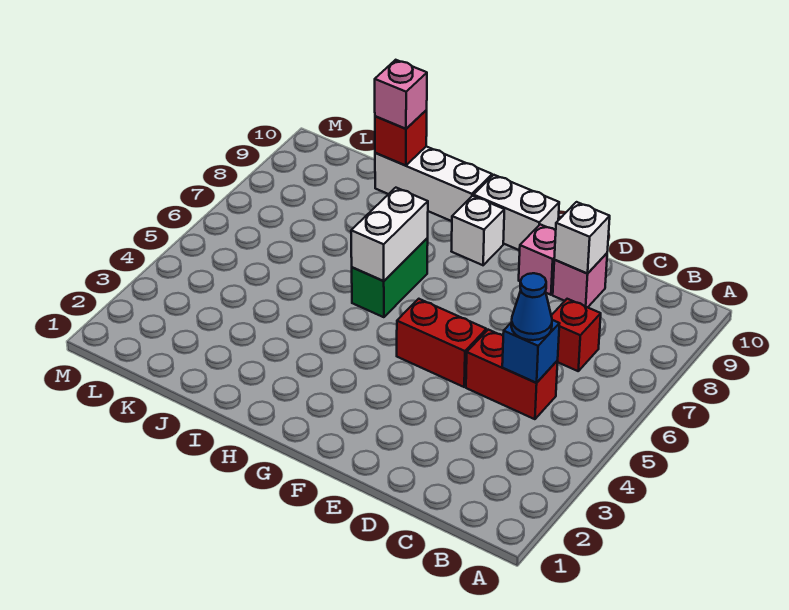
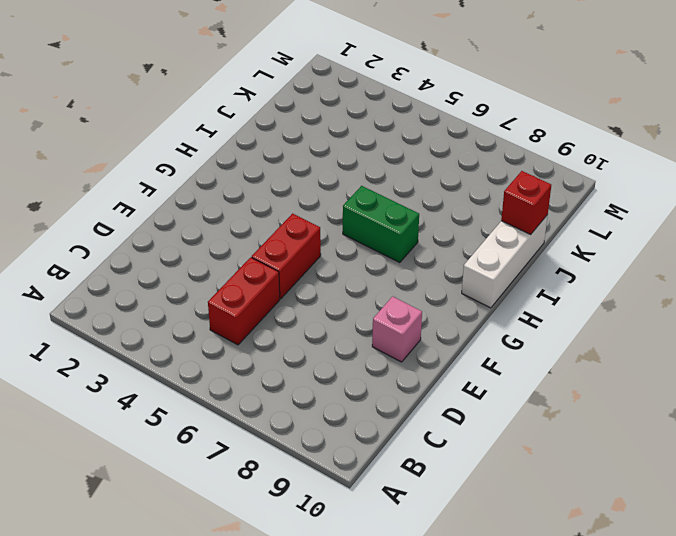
none -> red brick C7 level 1
none -> pink brick D9 level 1
none -> white brick F10:G10 level 1

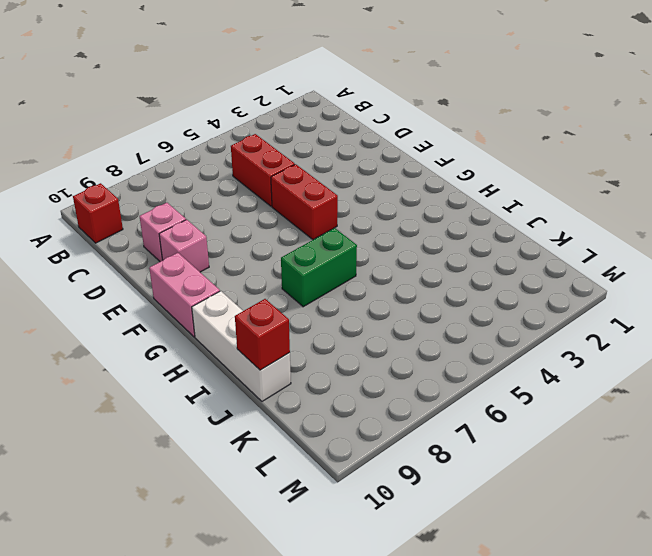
red brick B10 level 1 -> red brick C7 level 1
pink brick F10:G10 level 1 -> white brick F10:G10 level 1
none -> white brick G9 level 1
none -> blue brick C5 level 2
none -> white brick D9 level 2

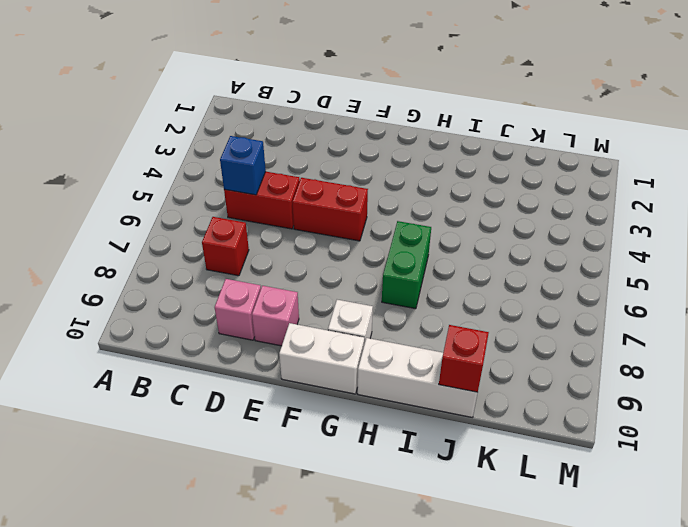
none -> white brick D9 level 2
none -> white brick H6:H7 level 2
none -> blue cone C5 level 3

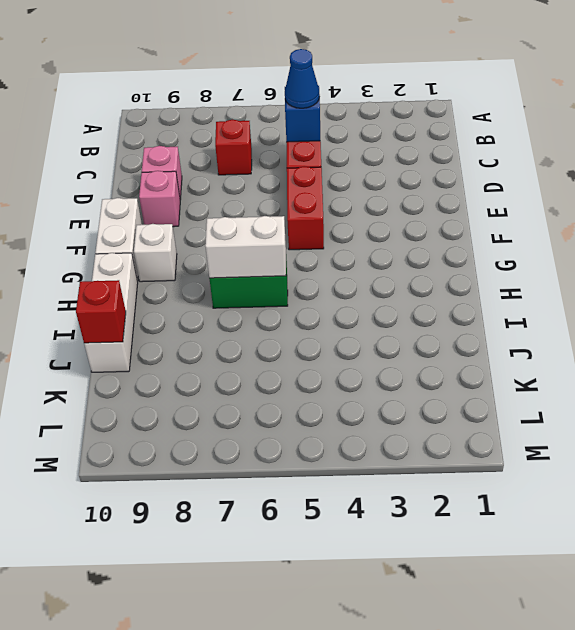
none -> white brick D9 level 2
none -> pink brick J10 level 3

